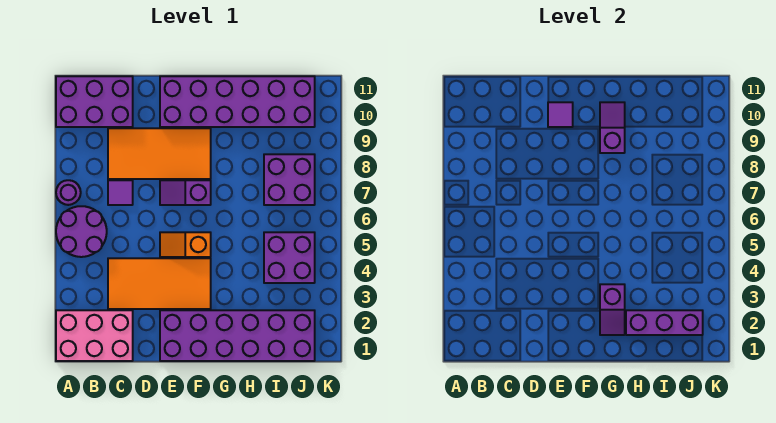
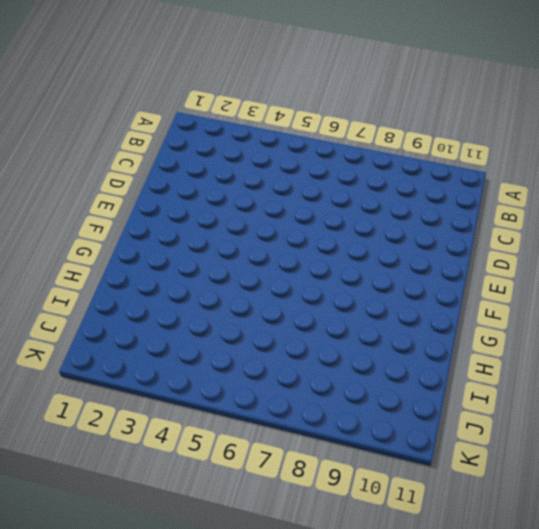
none -> pink brick A1:C2 level 1
none -> purple round brick A5:B6 level 1
none -> purple round brick A7 level 1

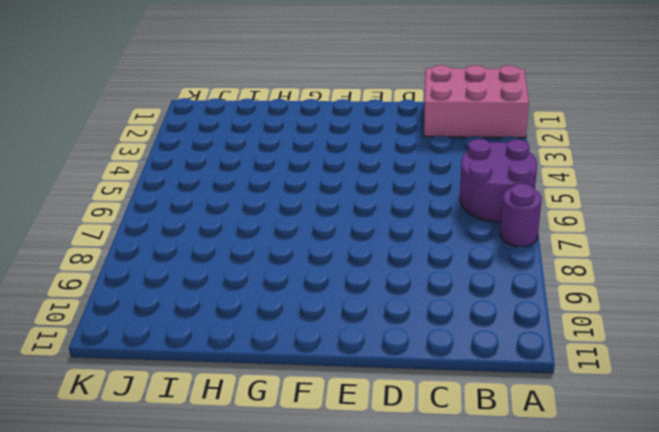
none -> purple brick A10:C11 level 1
none -> orange tile C3:F4 level 1
none -> purple tile C7 level 1

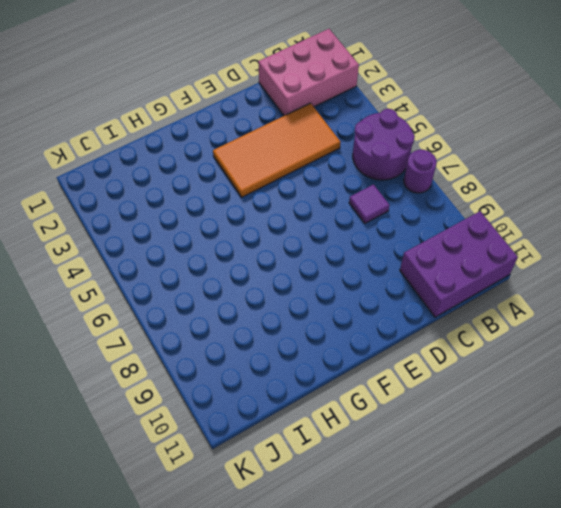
none -> orange tile C8:F9 level 1
none -> purple brick E1:J2 level 1
none -> orange slope E5:F5 level 1 top F

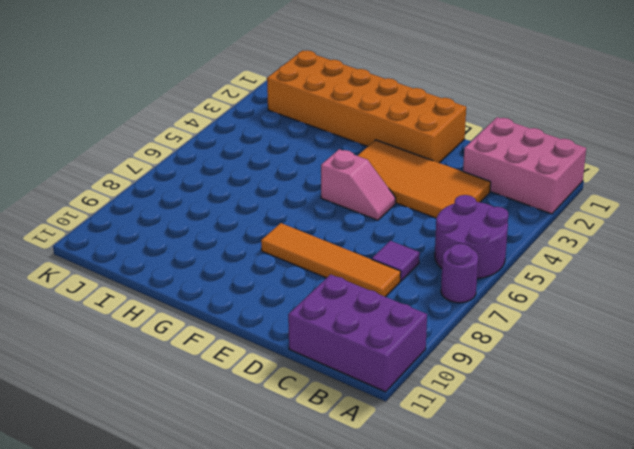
orange tile C8:F8 level 1 -> orange tile C8:F9 level 1
orange brick E1:J2 level 1 -> purple brick E1:J2 level 1
pink slope E5:F5 level 1 top F -> orange slope E5:F5 level 1 top F
none -> purple slope E7:F7 level 1 top F
none -> purple brick E10:J11 level 1
none -> purple brick I4:J5 level 1

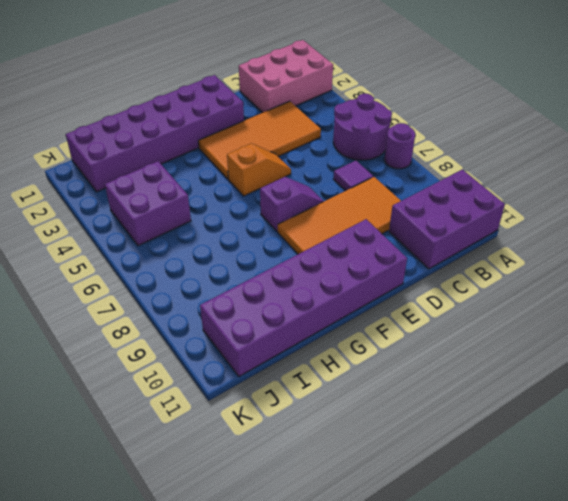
none -> purple brick I7:J8 level 1
none -> purple tile E10 level 2
none -> purple slope G2:G3 level 2 top 3

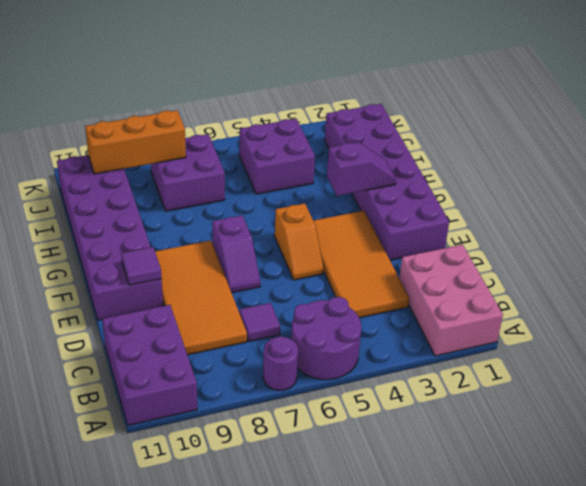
orange brick J8:J10 level 2 -> none
none -> purple slope G9:G10 level 2 top 9
none -> purple brick H2:J2 level 2

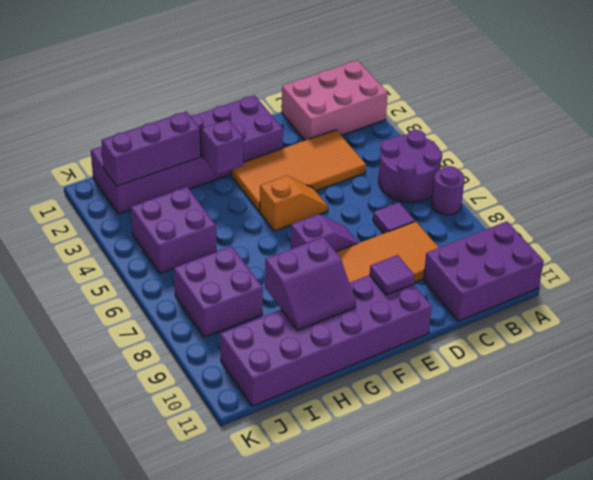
purple slope G9:H10 level 2 top 9 -> purple slope G9:G10 level 2 top 9

